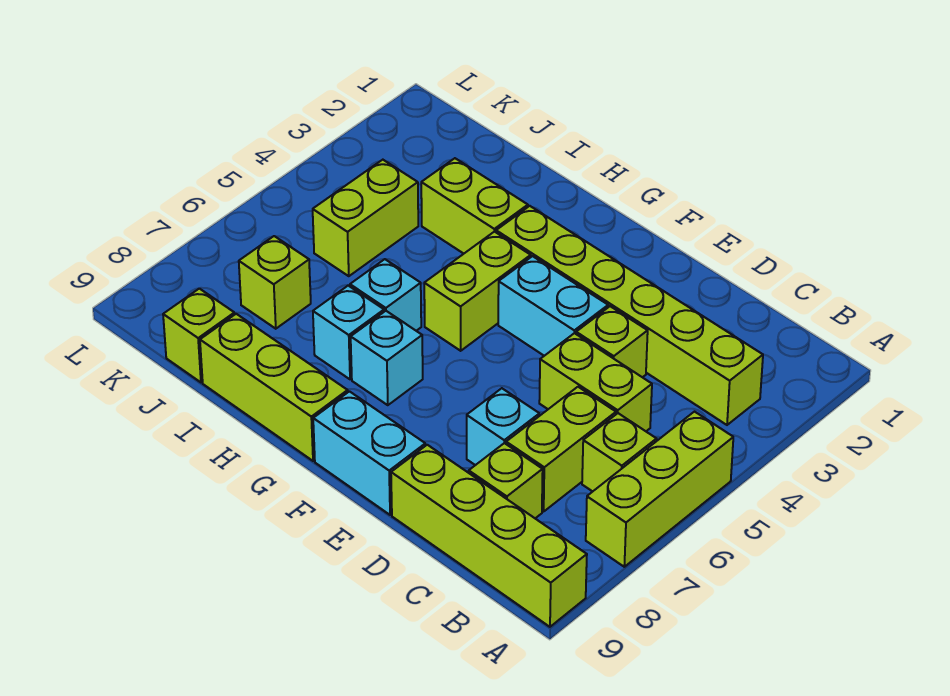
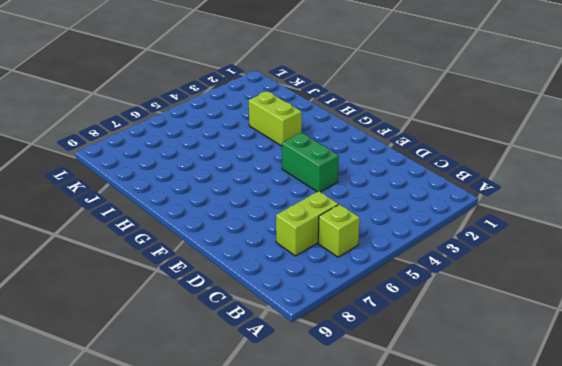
green brick E4:F4 level 1 -> cyan brick E4:F4 level 1
none -> lime brick A5:A7 level 1
none -> lime brick A9:D9 level 1
none -> lime brick B3:G3 level 1

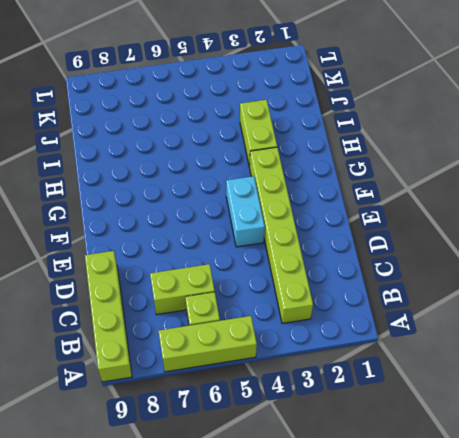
none -> lime brick C5:D5 level 1
none -> lime brick C8 level 1
none -> lime brick D4 level 1

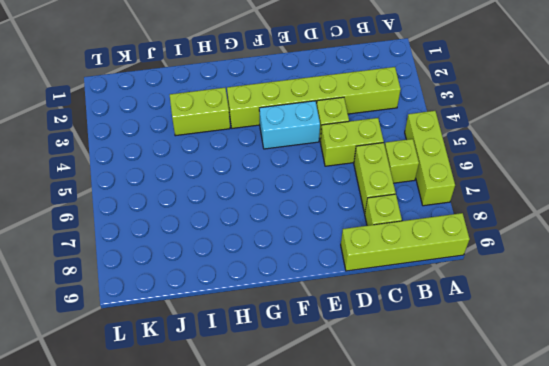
none -> cyan brick D7 level 1
none -> cyan brick E9:F9 level 1
none -> lime brick G4:G5 level 1

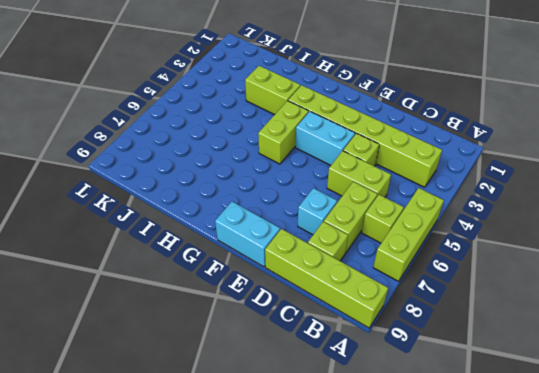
none -> cyan brick G7 level 1
none -> lime brick G9:I9 level 1
none -> cyan brick H6 level 1

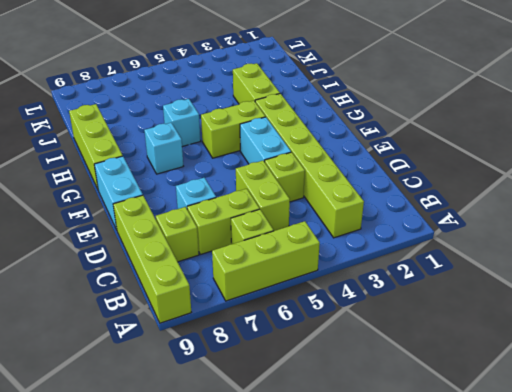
none -> cyan brick H7 level 1
none -> lime brick J4:J5 level 1
none -> lime brick J7 level 1

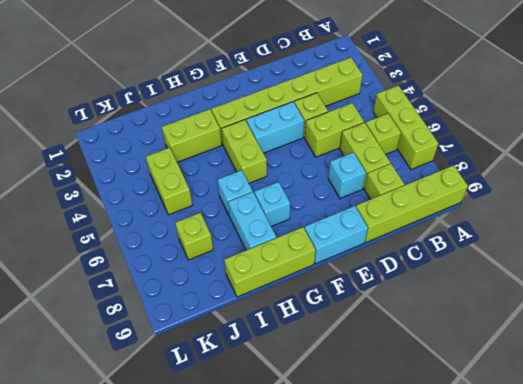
cyan brick H7:H8 level 1 -> cyan brick H7 level 1
none -> lime brick J9 level 1

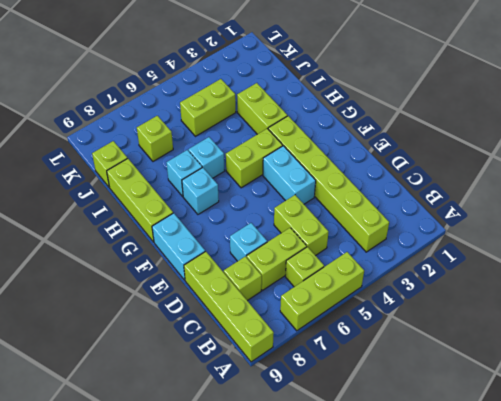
none -> lime brick D4 level 1

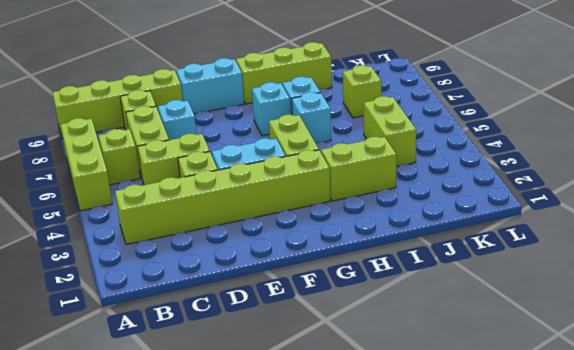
none -> lime brick J9 level 1

